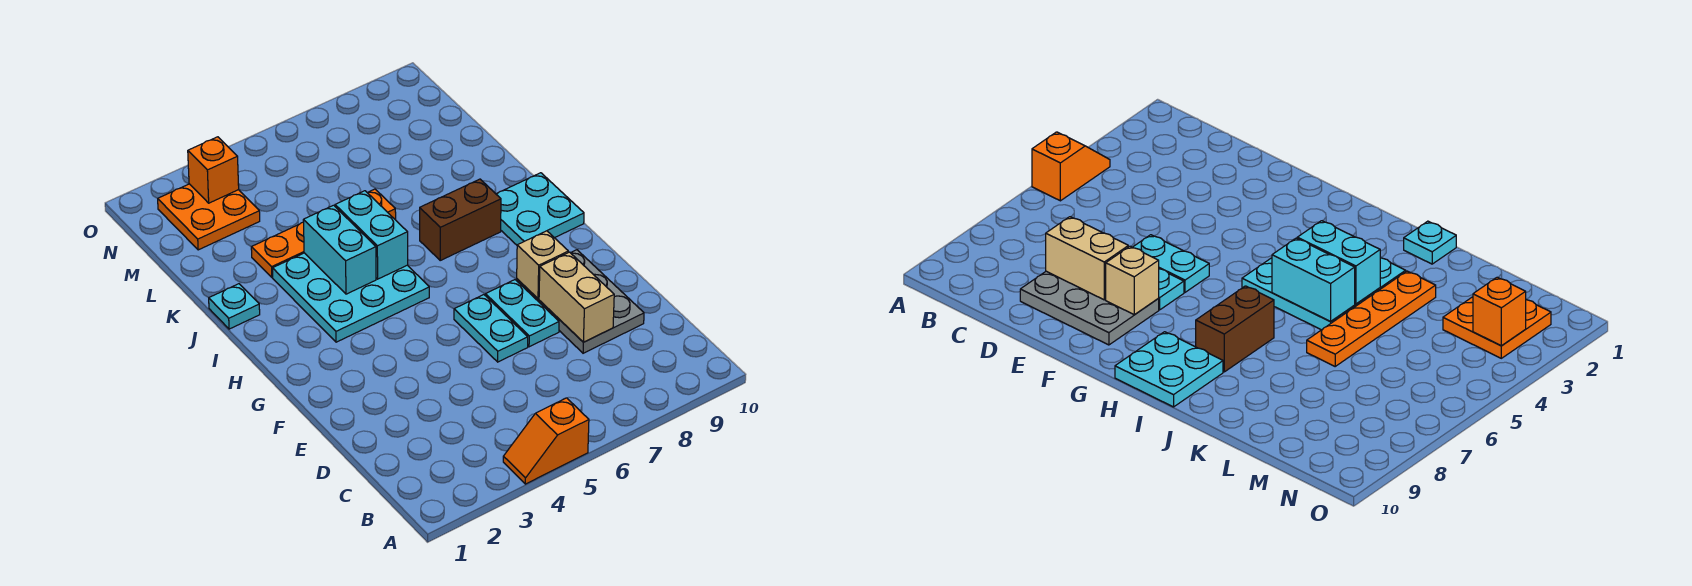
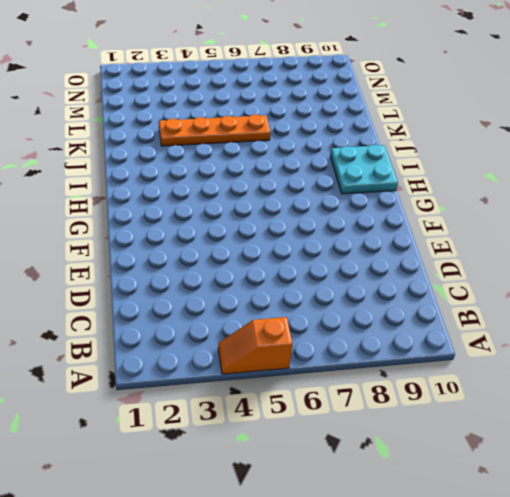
none -> grey plate D8:F9 level 1
none -> cyan plate E6:F6 level 1
none -> cyan plate E7:F7 level 1

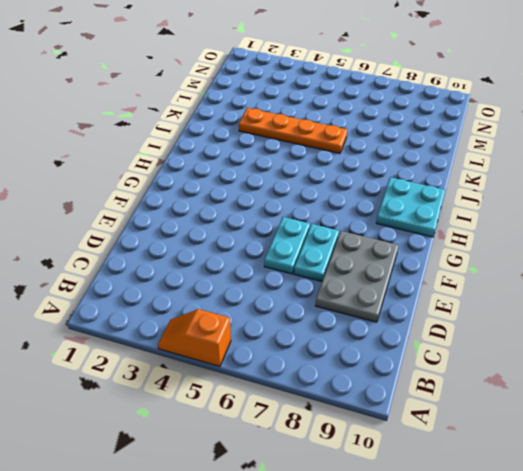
none -> cyan plate H3:J5 level 1
none -> brown brick I7:I8 level 1
none -> cyan plate J1 level 1

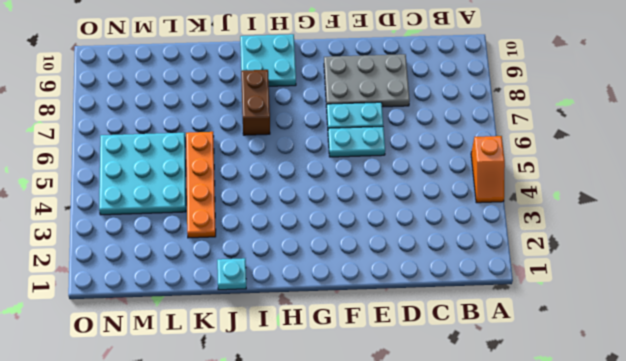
cyan plate L4:N6 level 1 -> cyan plate H3:J5 level 1
none -> orange plate M2:N3 level 1
none -> tan brick D8:E8 level 2
none -> tan brick F8 level 2

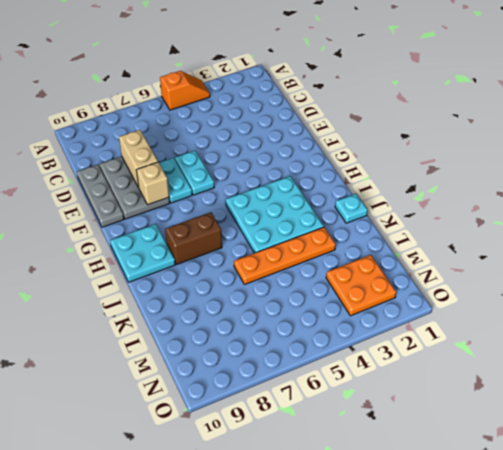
grey plate D10:F10 level 1 -> none
none -> cyan brick I4:J4 level 2
none -> cyan brick I5:J5 level 2
none -> orange brick N3 level 2

